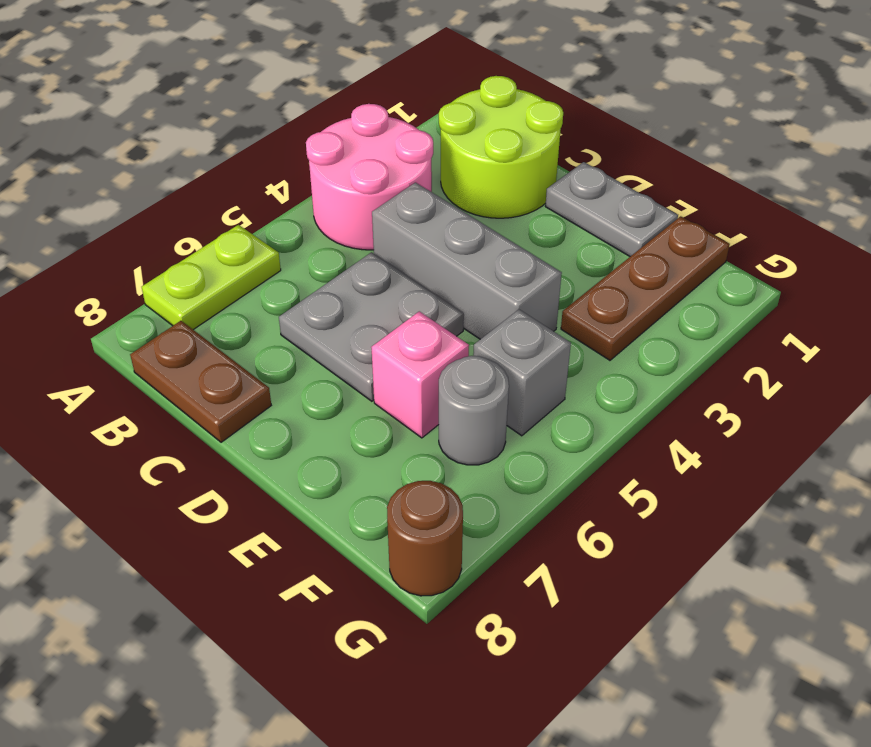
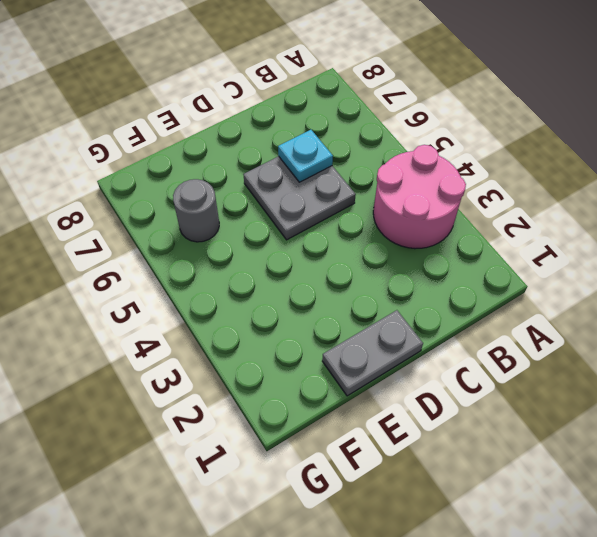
cyan plate C6 level 2 -> none
none -> lime plate A6:A7 level 1
none -> lime round brick B1:C2 level 1
none -> brown plate B8:C8 level 1

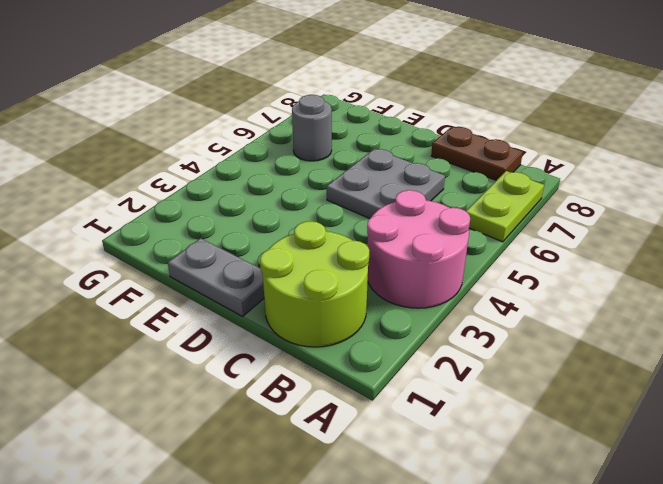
none -> grey brick C4:E4 level 1
none -> pink brick E6 level 1
none -> brown plate F1:F3 level 1

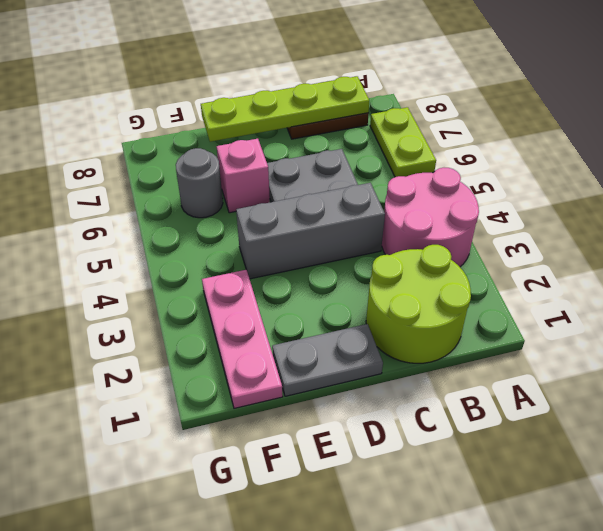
lime plate B8:E8 level 2 -> none
pink plate F1:F3 level 1 -> brown plate F1:F3 level 1
none -> grey brick F5 level 1
none -> brown round brick G8 level 1

